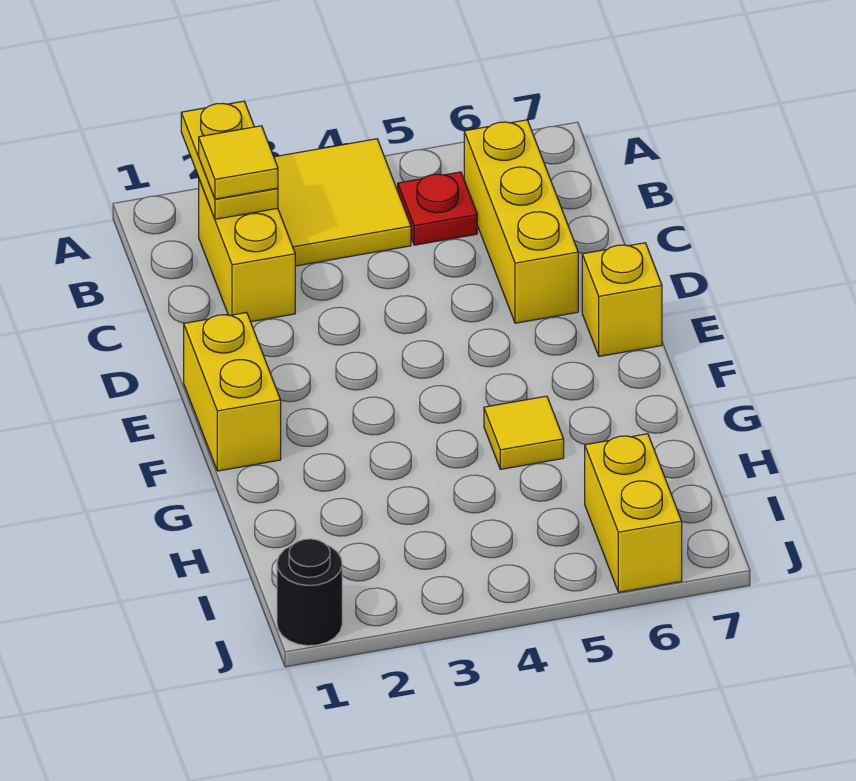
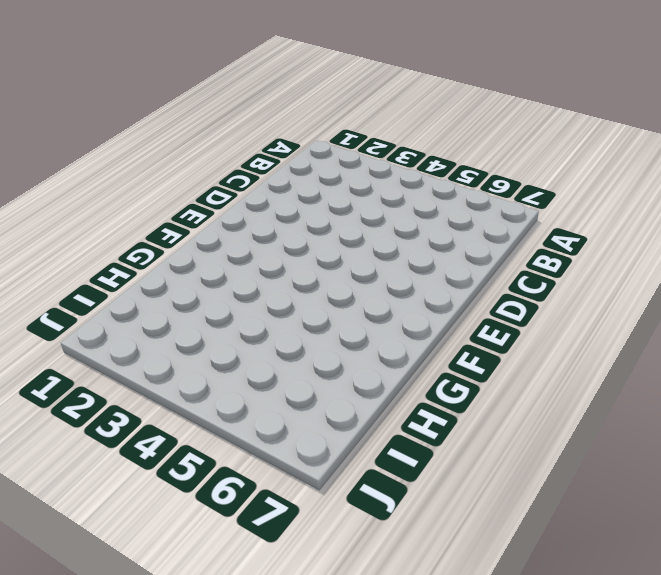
none -> yellow tile A3:B4 level 1
none -> yellow brick B2:C2 level 1

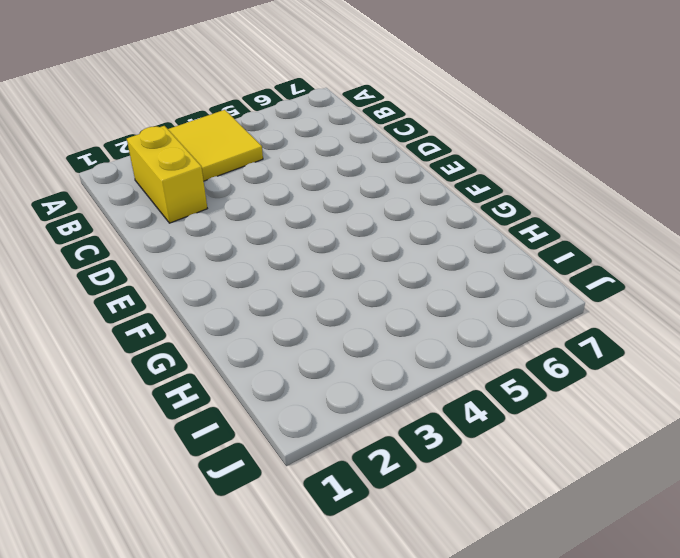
none -> red plate B5 level 1
none -> yellow brick B6:D6 level 1

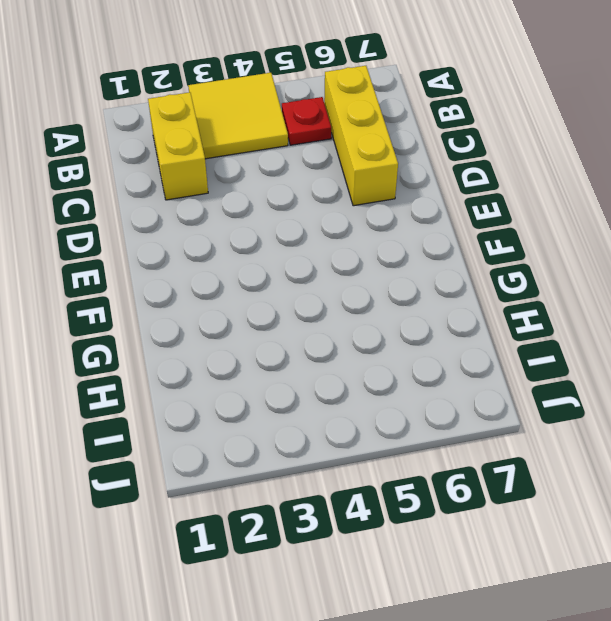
none -> yellow brick E1:F1 level 1
none -> yellow brick E7 level 1

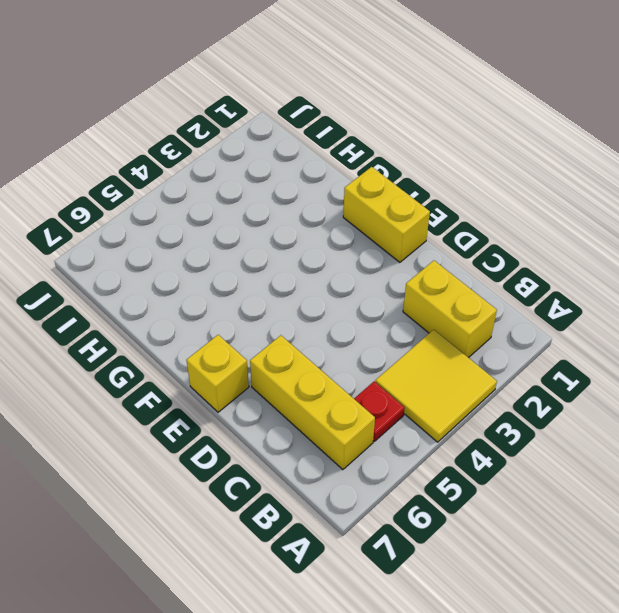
none -> yellow tile G5 level 1
none -> yellow brick I6:J6 level 1

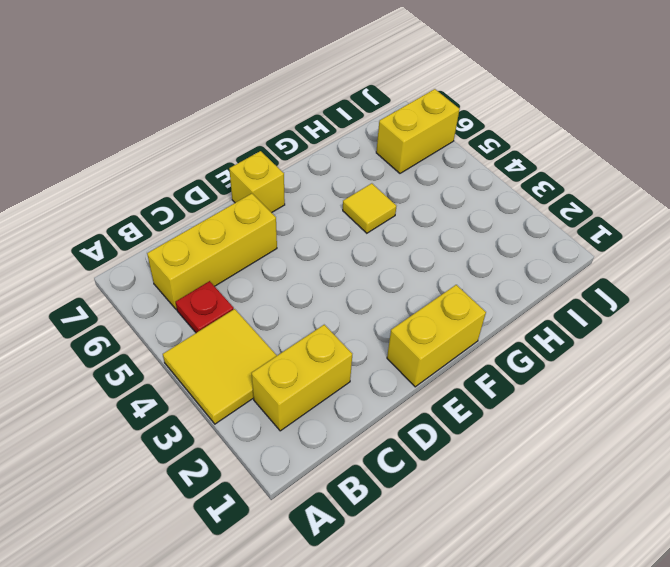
none -> black round brick J1 level 1
none -> yellow plate A2:B2 level 2

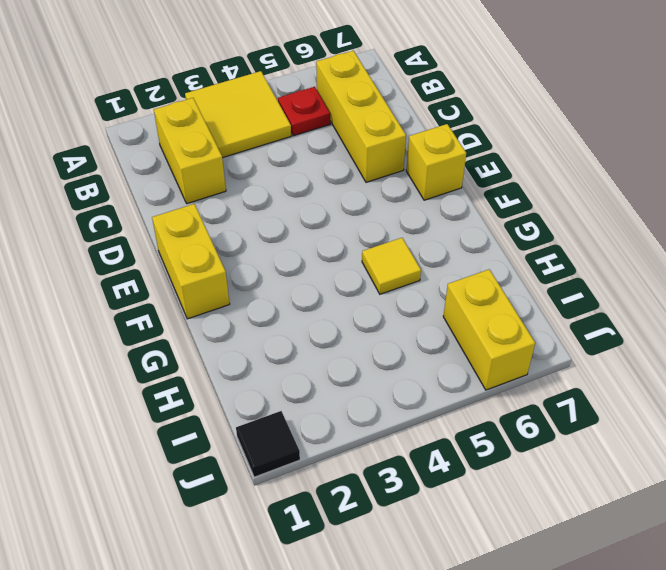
black tile J1 level 1 -> black round brick J1 level 1
none -> yellow plate A2:B2 level 2
none -> yellow tile B2 level 3

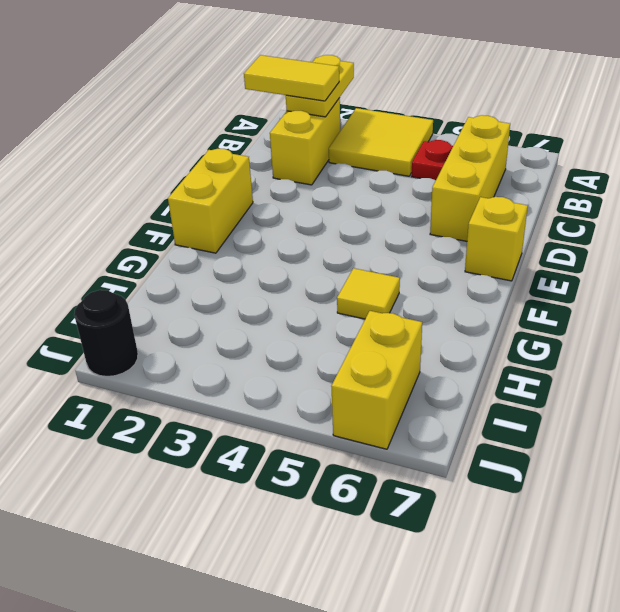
yellow tile B1:B2 level 3 -> yellow tile B2 level 3

